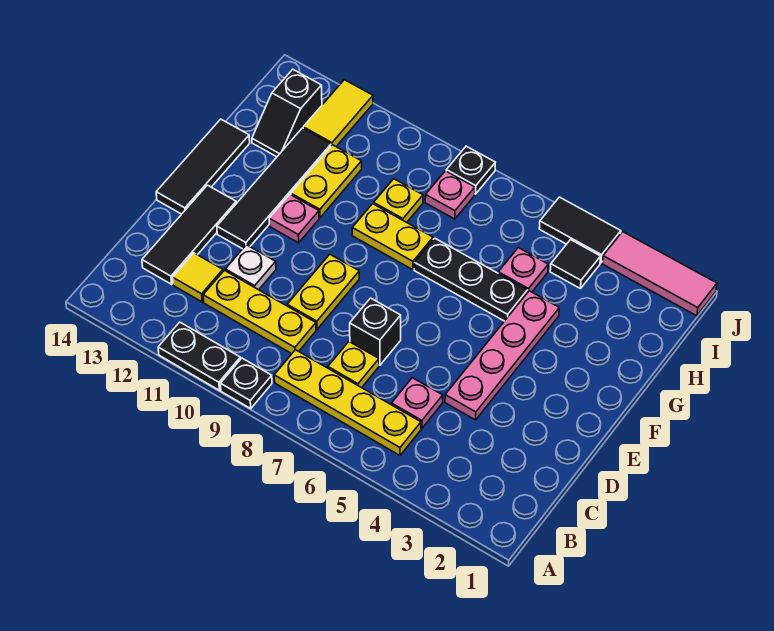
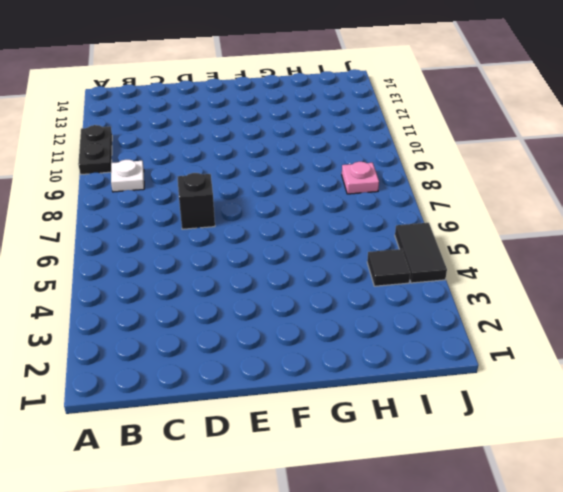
white plate B9 level 1 -> white plate D11 level 1
none -> black plate A9 level 1
none -> yellow plate B5:B8 level 1
none -> pink plate C5 level 1

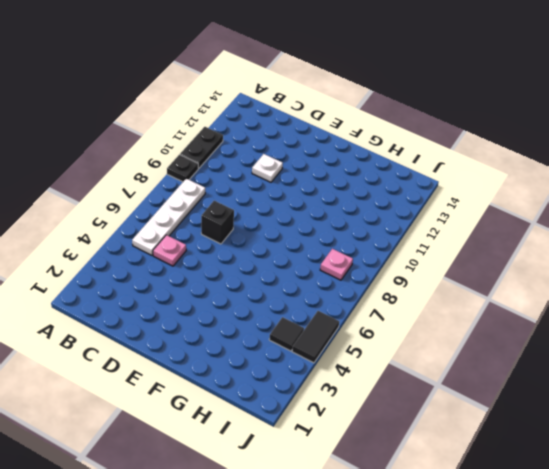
white plate B5:B8 level 1 -> yellow plate B5:B8 level 1
none -> yellow plate C7 level 1
none -> yellow plate C9:C11 level 1
none -> yellow tile C12 level 1

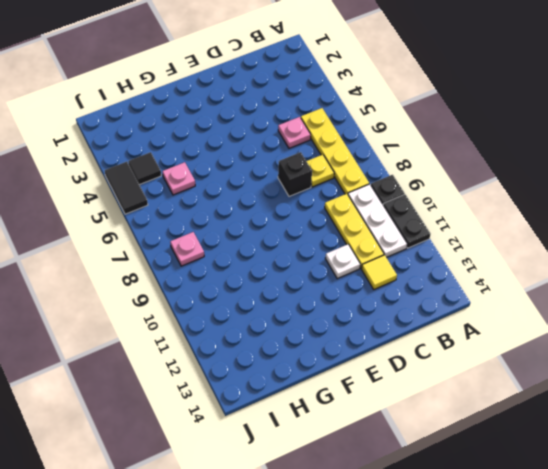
white plate B9:B11 level 1 -> none
none -> black tile C13:E13 level 1
none -> pink plate D4:G4 level 1
none -> yellow plate D9:E9 level 1

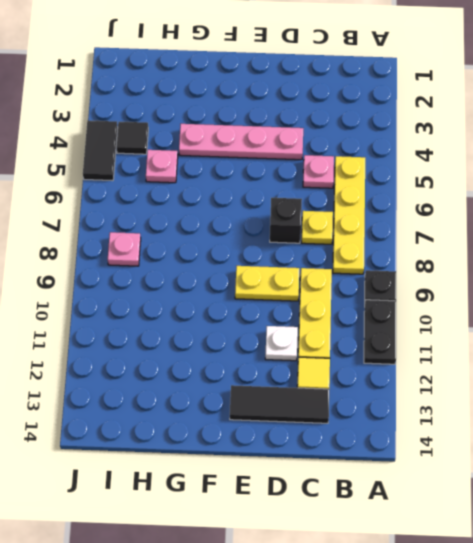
none -> black tile E12:H12 level 1
none -> black tile E14:G14 level 1
none -> pink plate F11 level 1

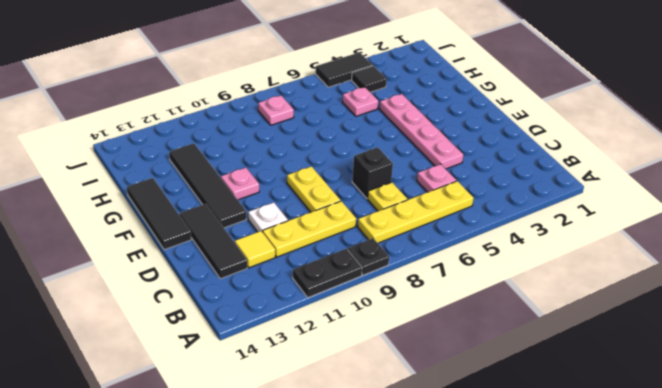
none -> black plate G5:G7 level 1
none -> yellow plate G8:G9 level 1
none -> yellow plate G11:H11 level 1

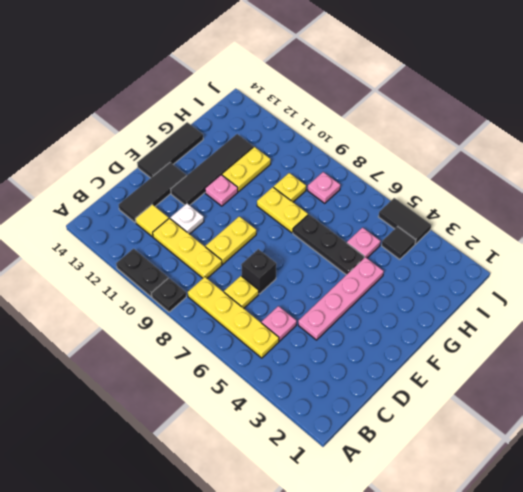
none -> black slope H13:I13 level 1 top I
none -> yellow tile I12:J12 level 1
none -> pink tile J1:J3 level 1

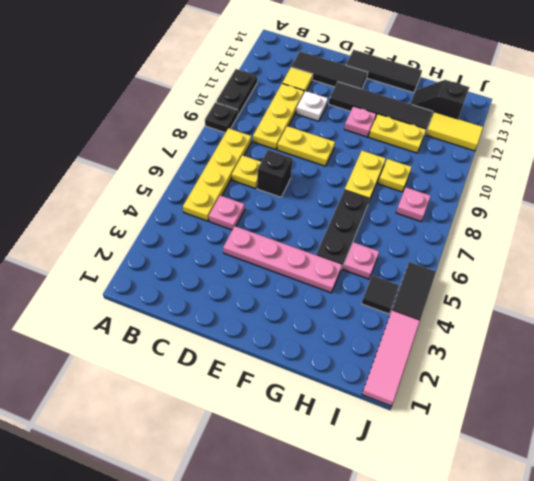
none -> black plate J8 level 1

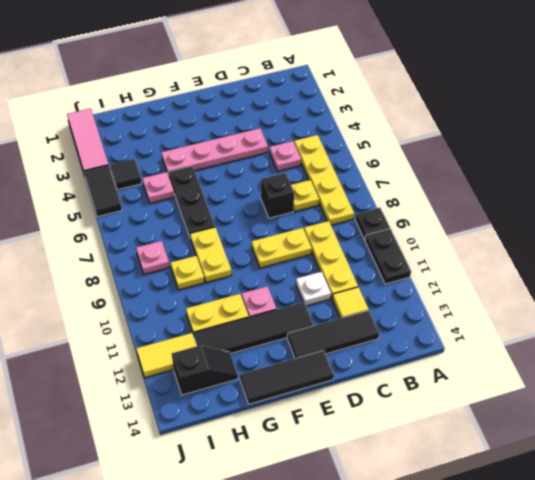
none -> black plate J8 level 1

